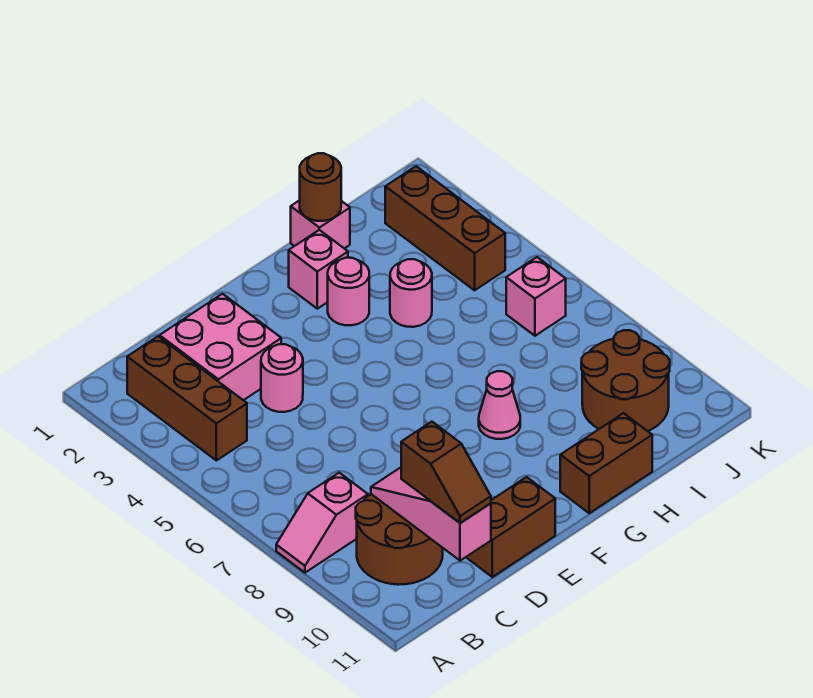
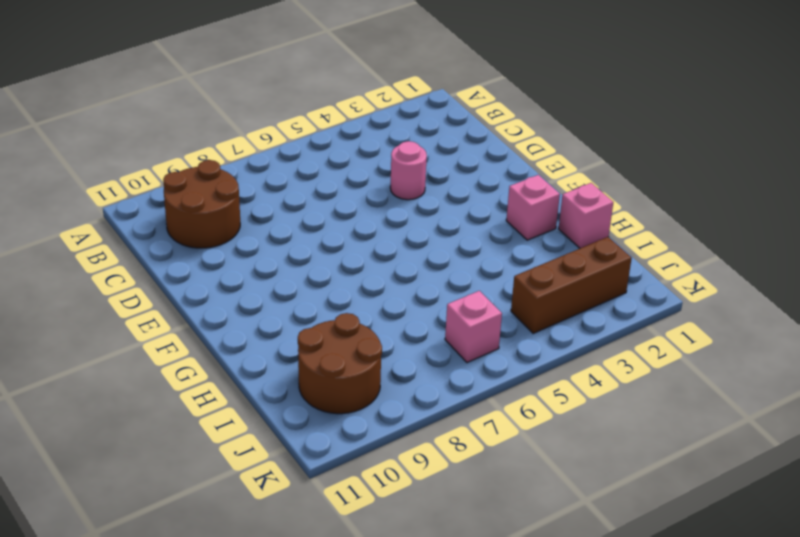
none -> pink slope A8:B8 level 1 top B
none -> brown brick B2:B4 level 1
none -> pink brick C2:D3 level 1

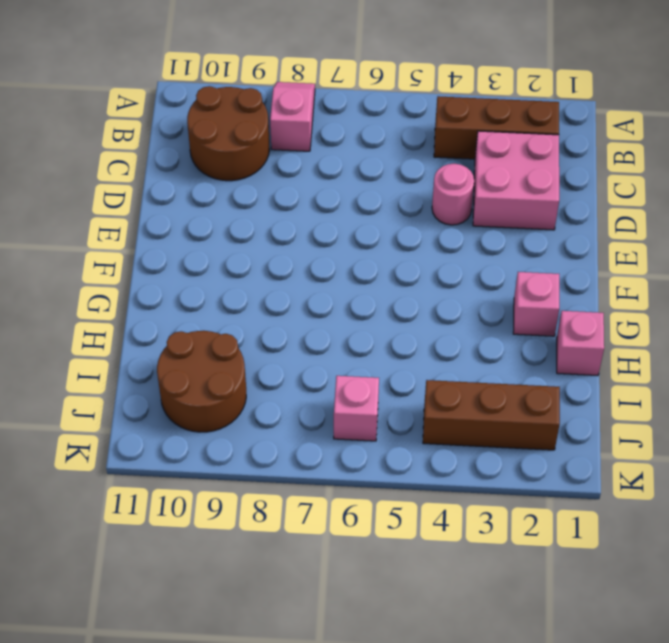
none -> brown brick D11:E11 level 1
none -> pink round brick G3 level 1
none -> pink cone G8 level 1

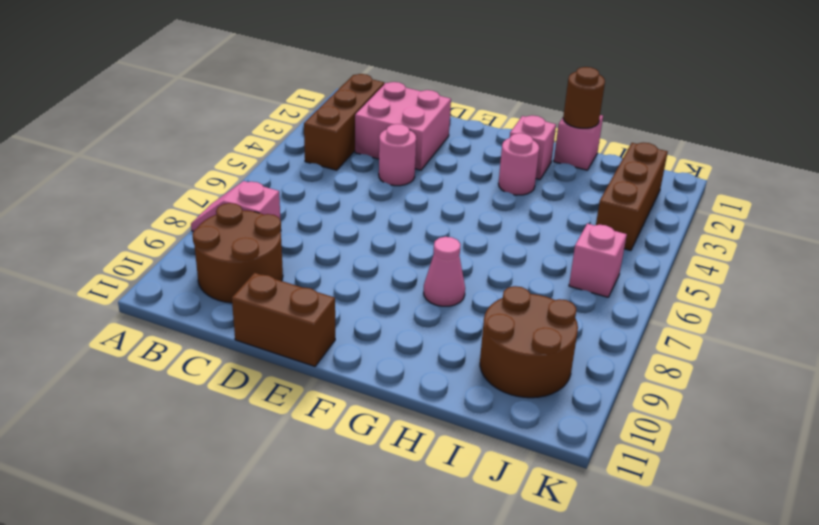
none -> brown brick G11:H11 level 1
none -> pink round brick H4 level 1
none -> pink slope C9:C11 level 2 top 11

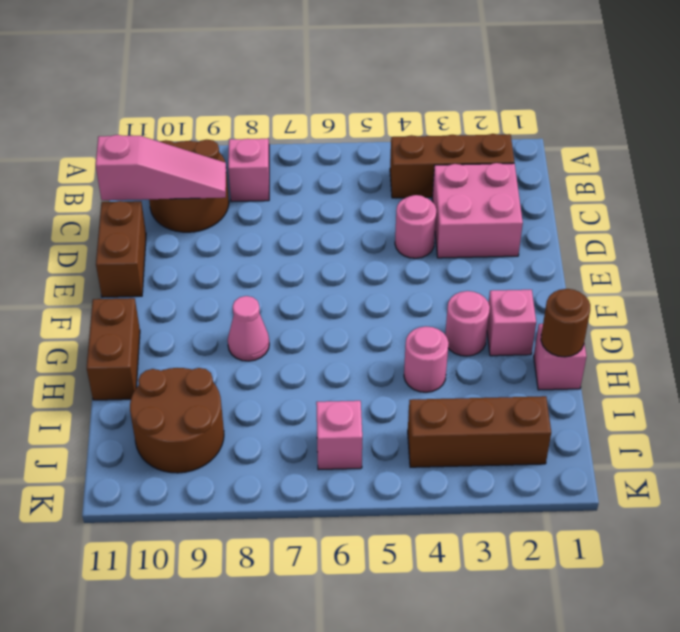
none -> brown slope C10:C11 level 3 top 10

